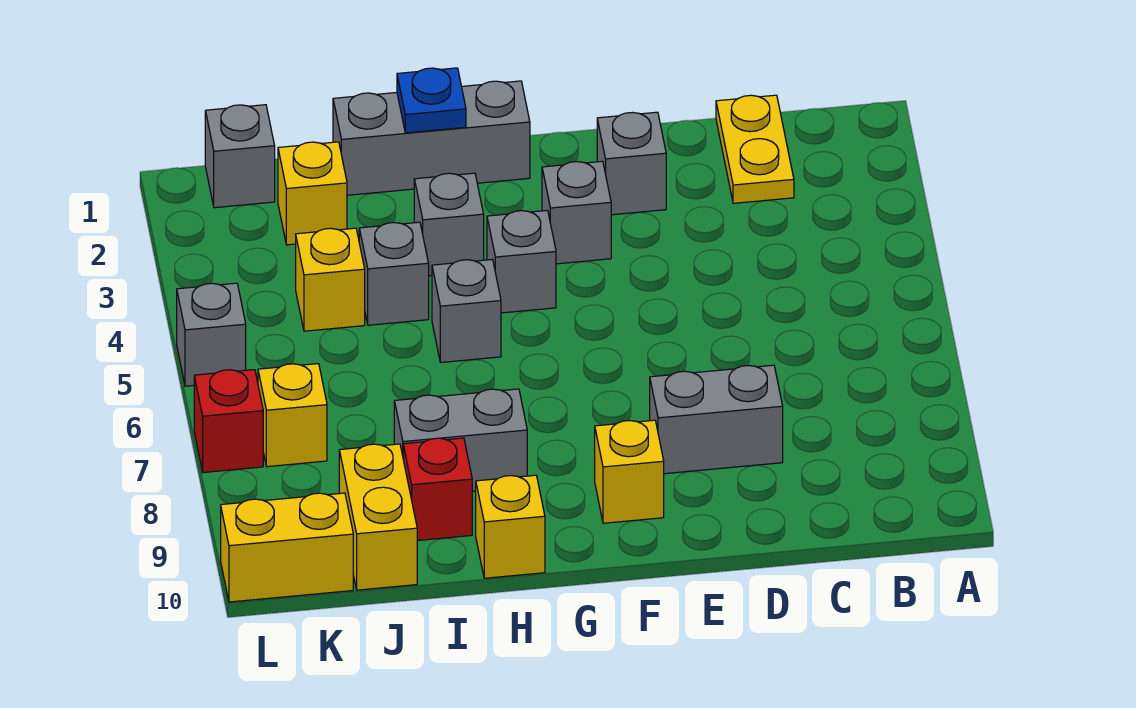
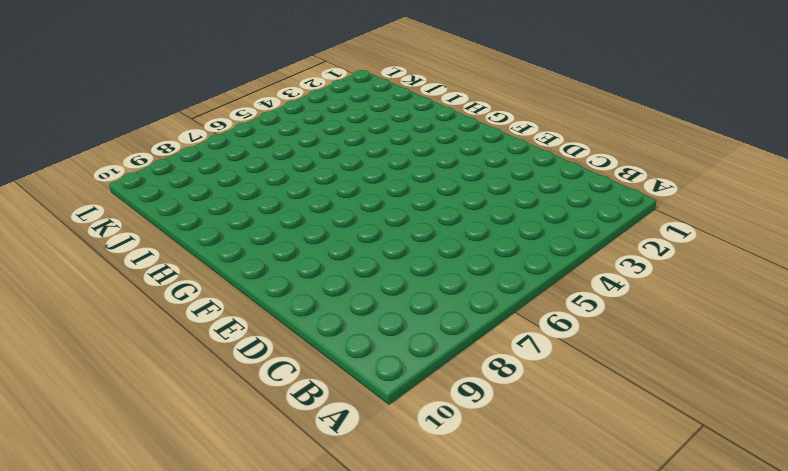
none -> yellow plate C1:C2 level 1
none -> grey brick D8:E8 level 1
none -> grey brick E2 level 1

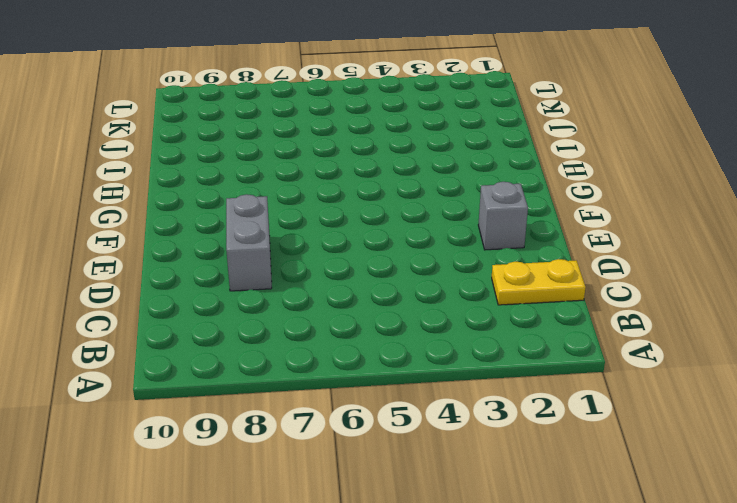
none -> grey brick F3 level 1
none -> yellow brick F9 level 1
none -> grey brick G1:I1 level 1

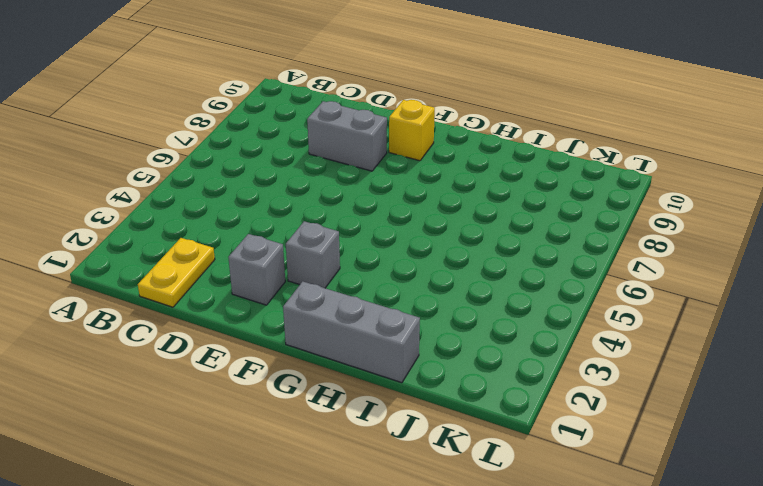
none -> grey brick G4 level 1
none -> grey brick H3 level 1
none -> grey brick H5 level 1

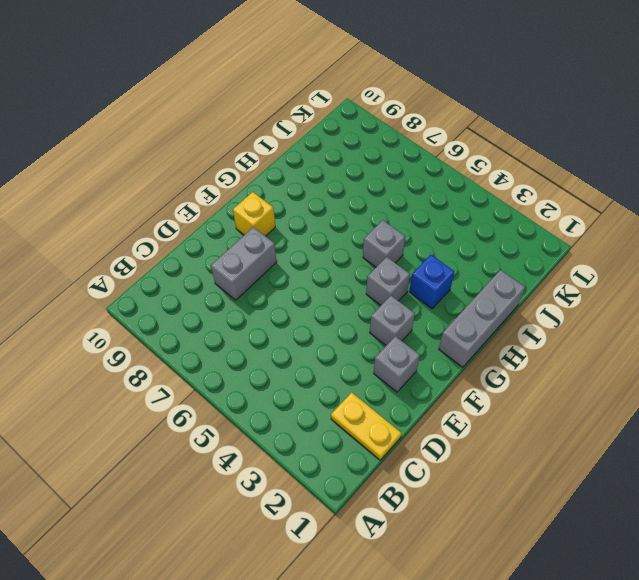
blue brick H3 level 1 -> grey brick H3 level 1
none -> grey brick H8:I8 level 1
none -> yellow brick H10 level 1
none -> grey brick I4 level 1

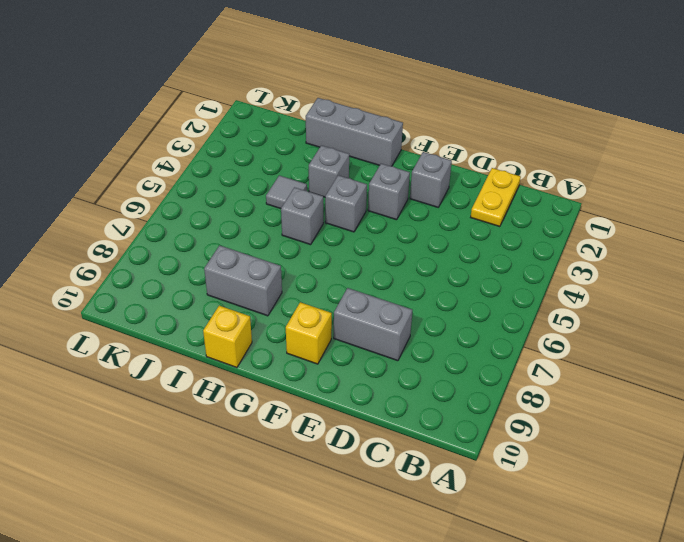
grey tile I4 level 1 -> grey brick I4 level 1
none -> red brick I9 level 1
none -> yellow brick J2 level 1
none -> yellow brick J4 level 1

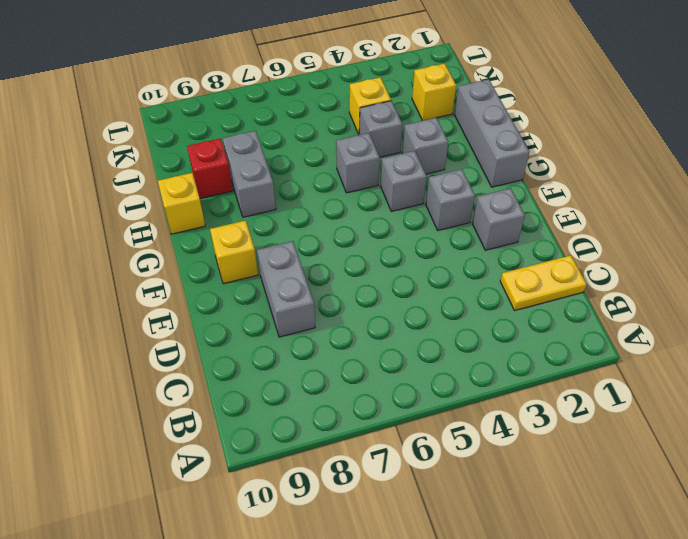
none -> yellow brick J9:J10 level 1
none -> grey brick K1 level 1
none -> yellow brick K7 level 1

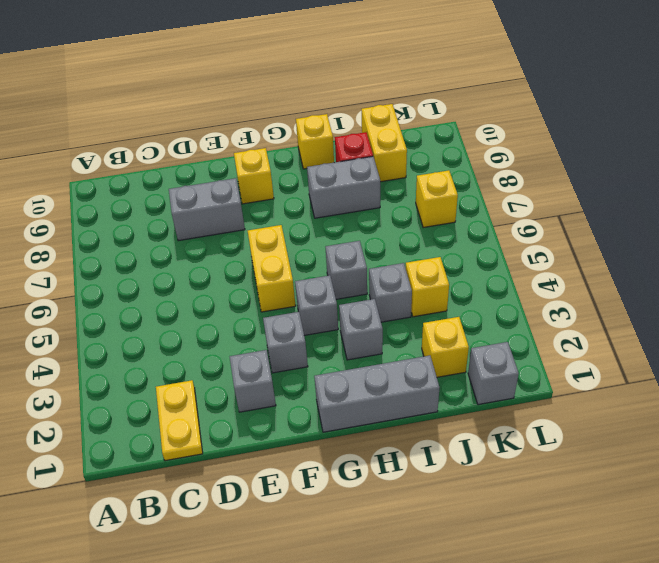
yellow brick F5:F6 level 1 -> yellow brick K10:L10 level 1
none -> grey brick L5 level 1
none -> red brick L7 level 1
none -> blue plate H1 level 2

